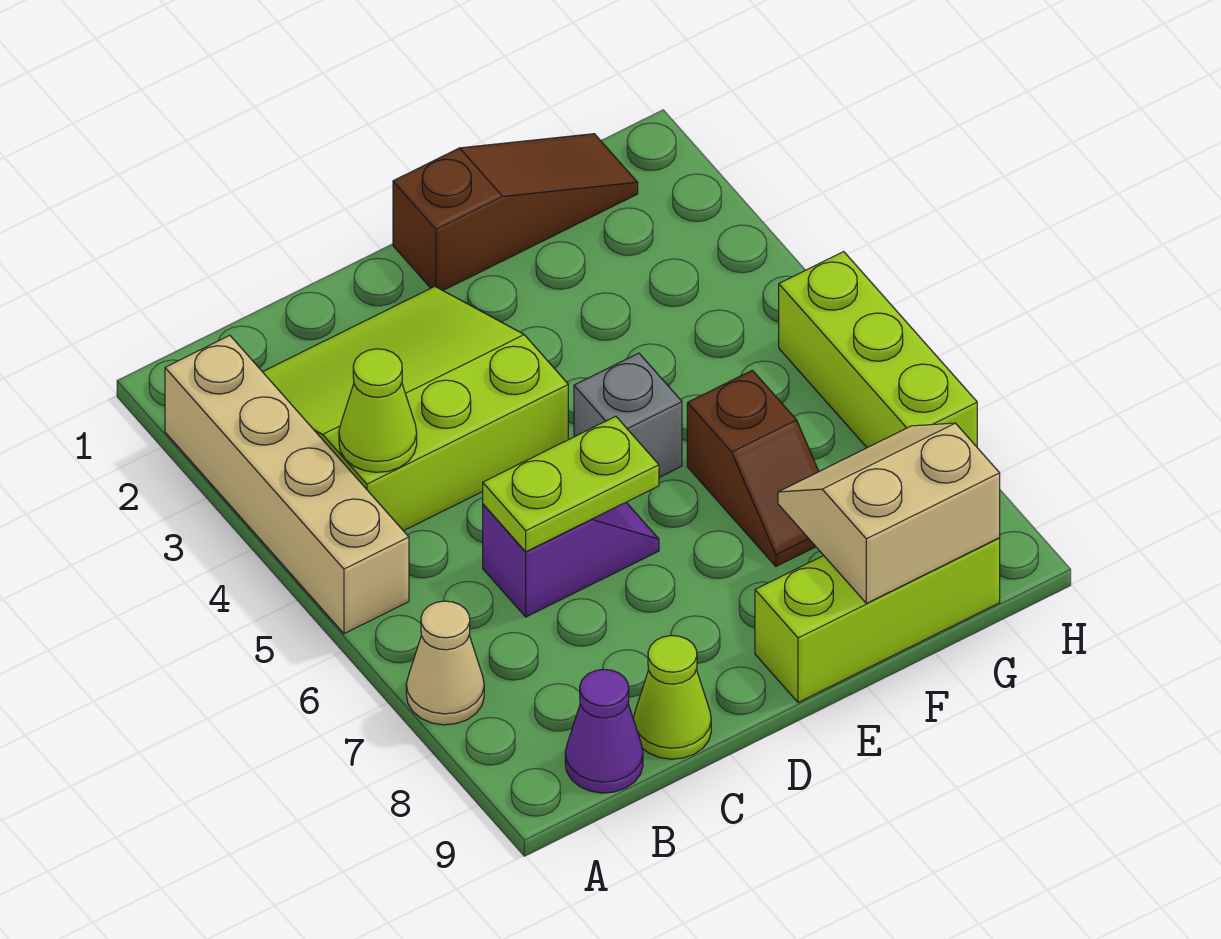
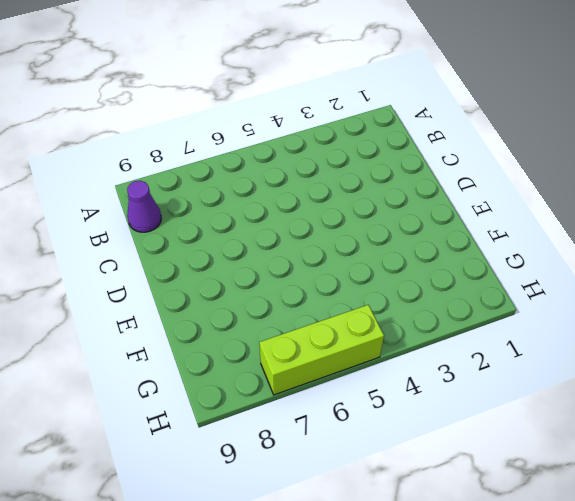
none -> tan brick A2:A5 level 1
none -> tan cone A7 level 1
none -> lime slope B2:D4 level 1 top 4

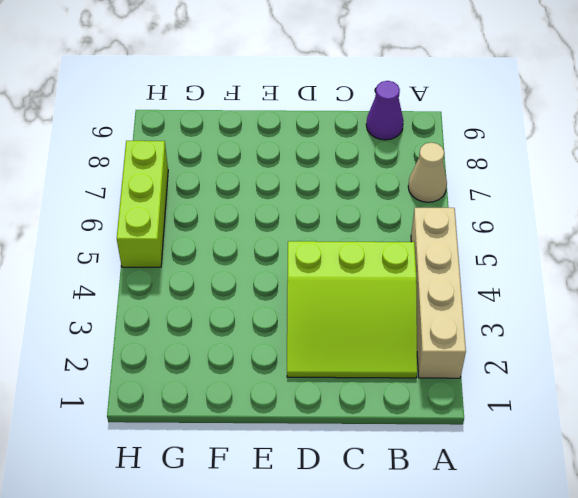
none -> purple slope C6:D6 level 1 top C
none -> lime cone C9 level 1
none -> brown slope E1:G1 level 1 top E

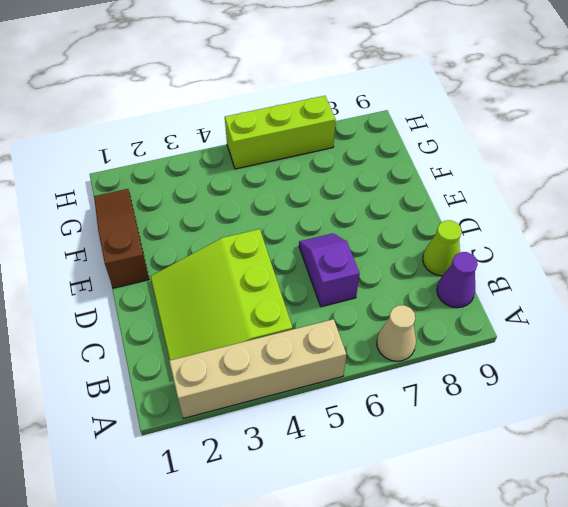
none -> grey brick E5 level 1
none -> lime brick E9:G9 level 1
none -> brown slope F6:F7 level 1 top 6

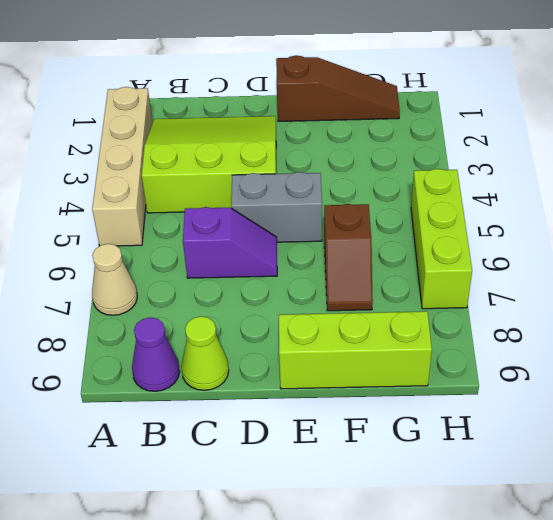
grey brick D5:E5 level 1 -> grey brick E5 level 1
none -> lime cone B4 level 2
none -> lime plate C6:D6 level 2
none -> tan slope F8:G9 level 2 top 9

